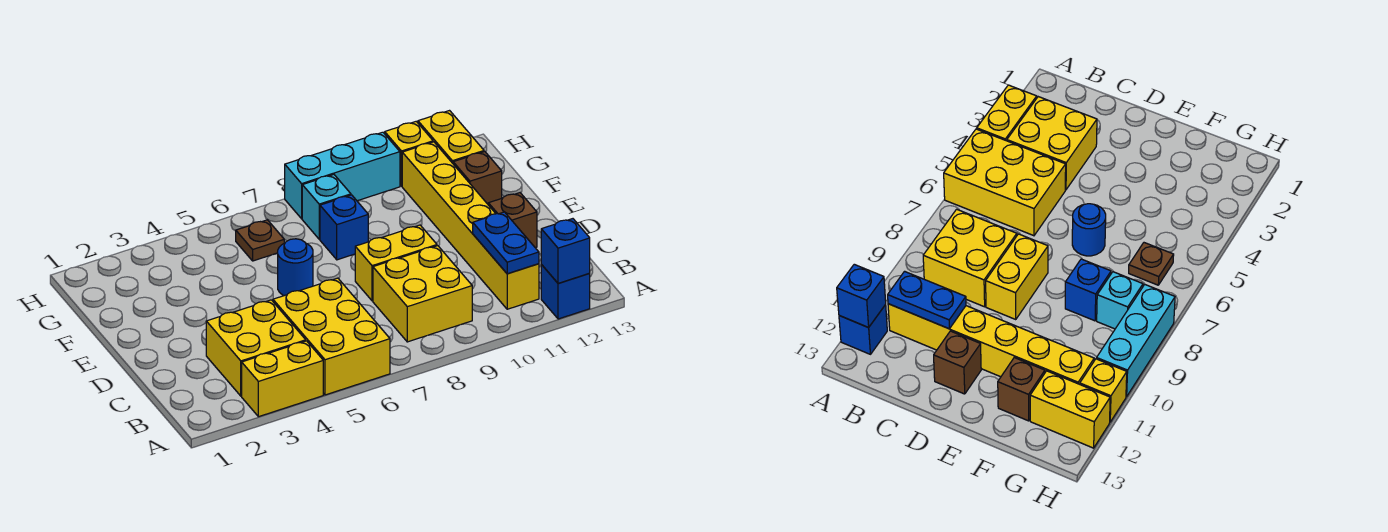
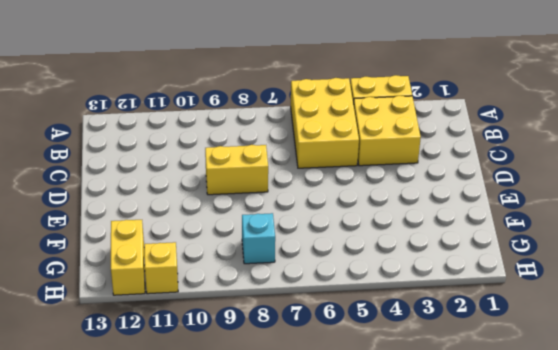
none -> blue brick A12 level 1
none -> yellow brick B8:C9 level 1
none -> yellow brick B11:G11 level 1

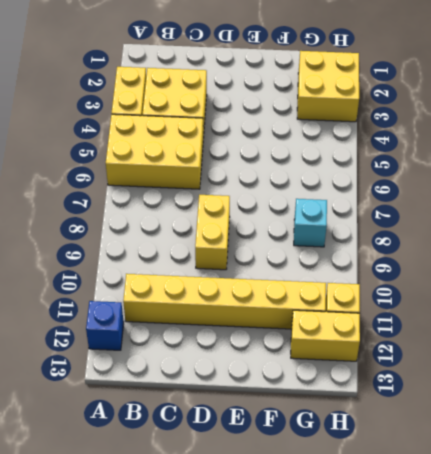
yellow brick G2:H3 level 1 -> yellow brick B8:C9 level 1
none -> brown brick D12 level 1
none -> blue round brick E6 level 1
none -> blue brick F8 level 1

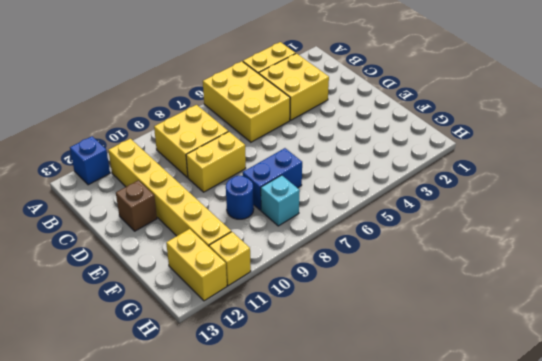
blue brick F7:F8 level 1 -> blue brick F8 level 1
blue round brick F9 level 1 -> blue round brick E6 level 1
none -> brown brick F12 level 1
none -> brown plate G6 level 1
none -> cyan brick H8:H10 level 1

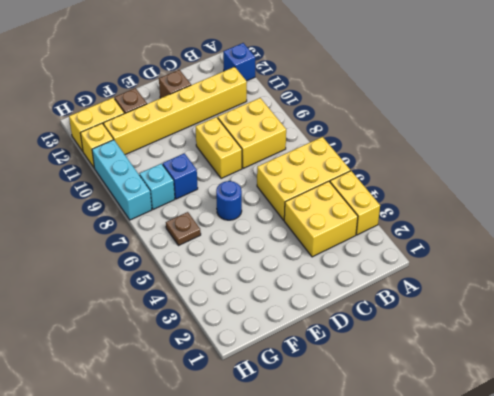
none -> blue brick A12 level 2
none -> blue plate B11:C11 level 2

